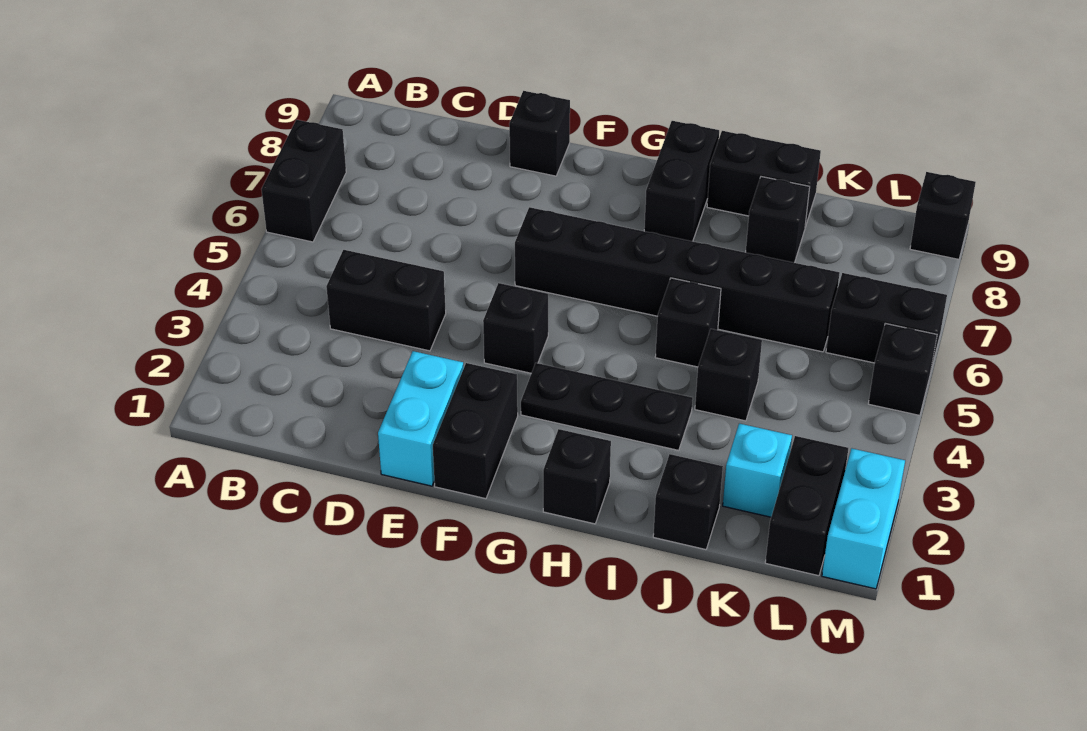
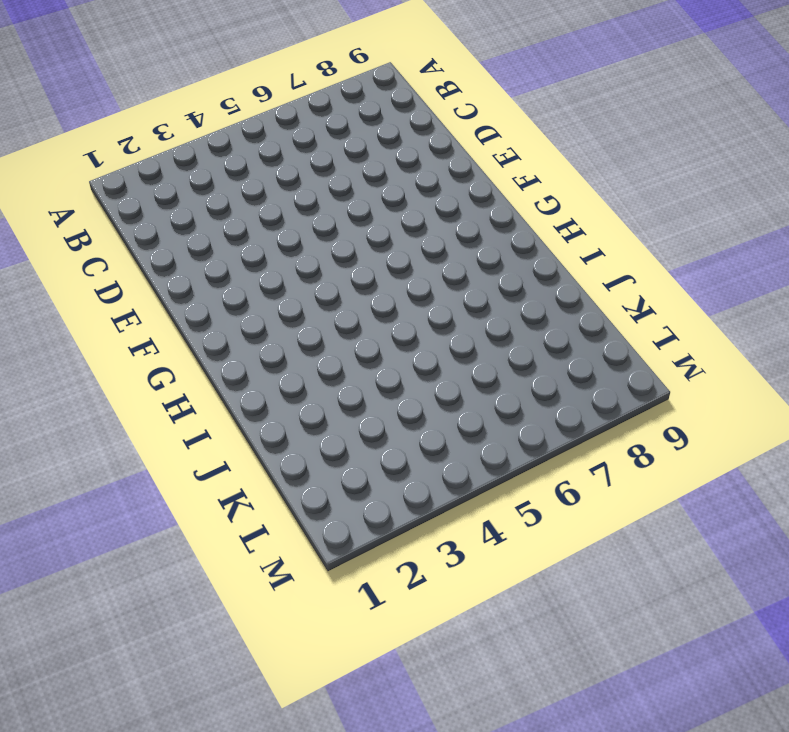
none -> black brick A6:A7 level 1
none -> black brick C4:D4 level 1
none -> cyan brick E1:E2 level 1

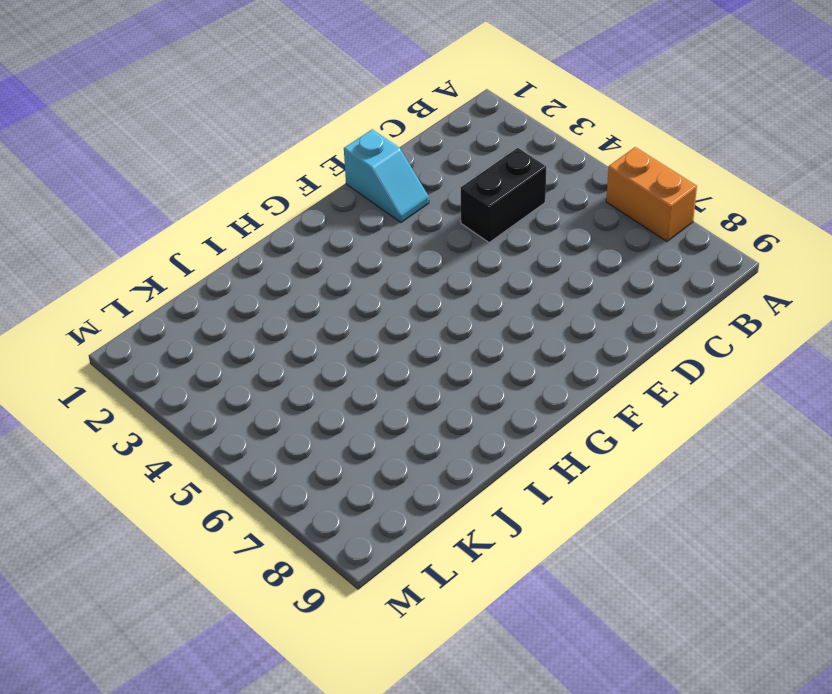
orange brick A6:A7 level 1 -> black brick A6:A7 level 1
cyan slope E1:E2 level 1 top 1 -> cyan brick E1:E2 level 1
none -> black brick E9 level 1
none -> black brick F1:F2 level 1
none -> black brick F4 level 1

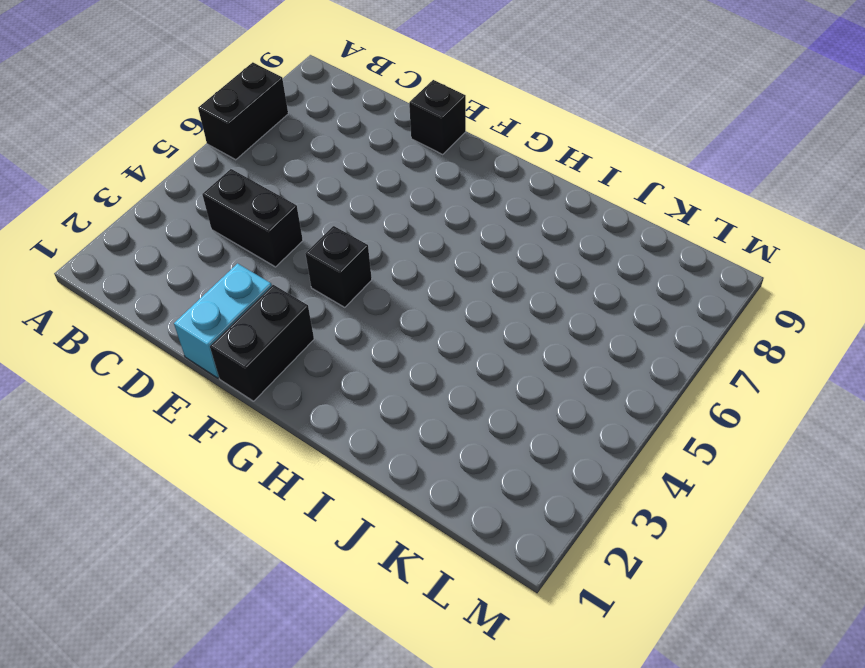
none -> black brick F6:K6 level 1
none -> black plate G3:I3 level 1
none -> black brick H1 level 1

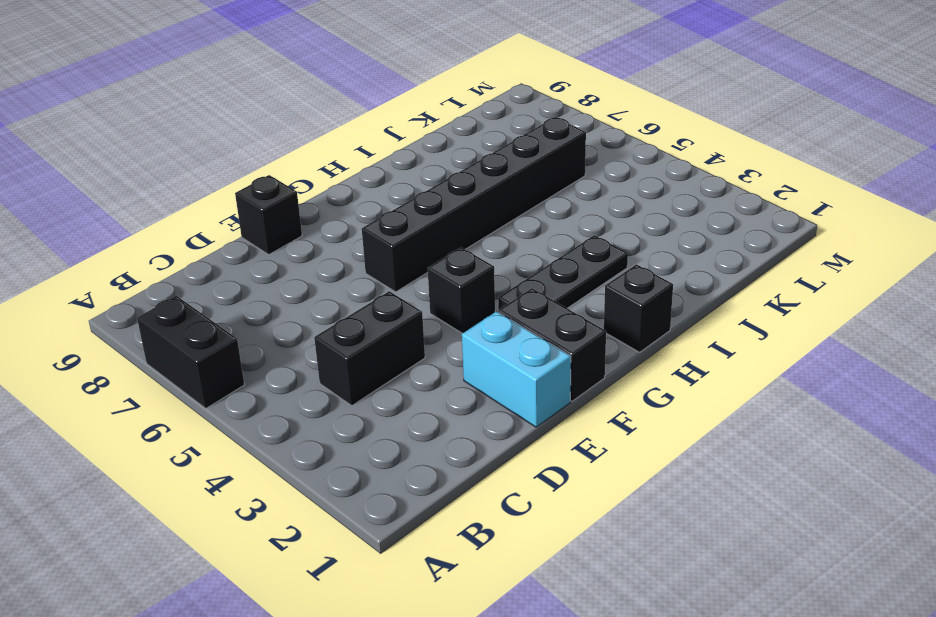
none -> black brick H8:H9 level 1
none -> black brick I5 level 1
none -> black brick I9:J9 level 1

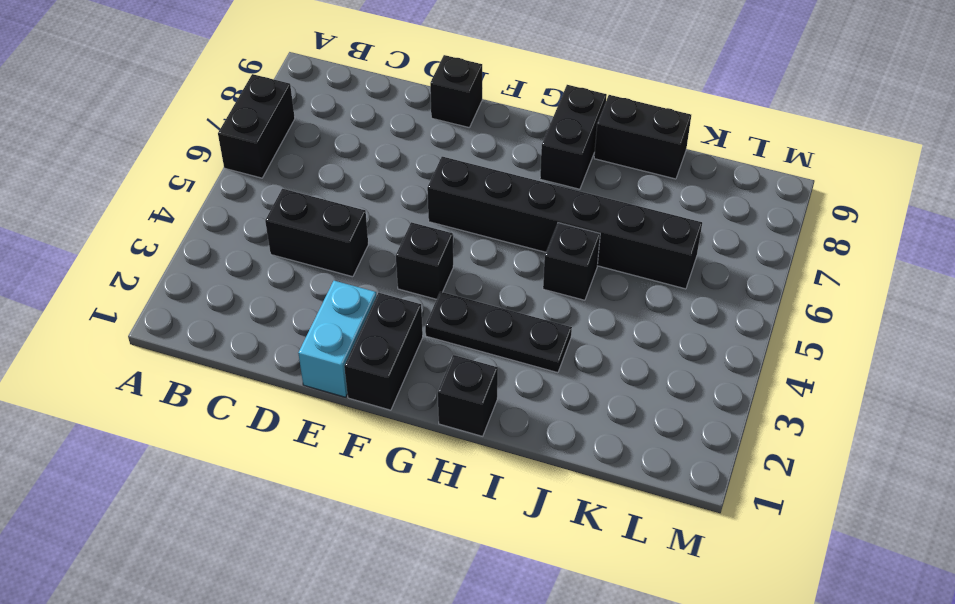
none -> black brick J1 level 1
none -> black brick J4 level 1
none -> black brick J8 level 1

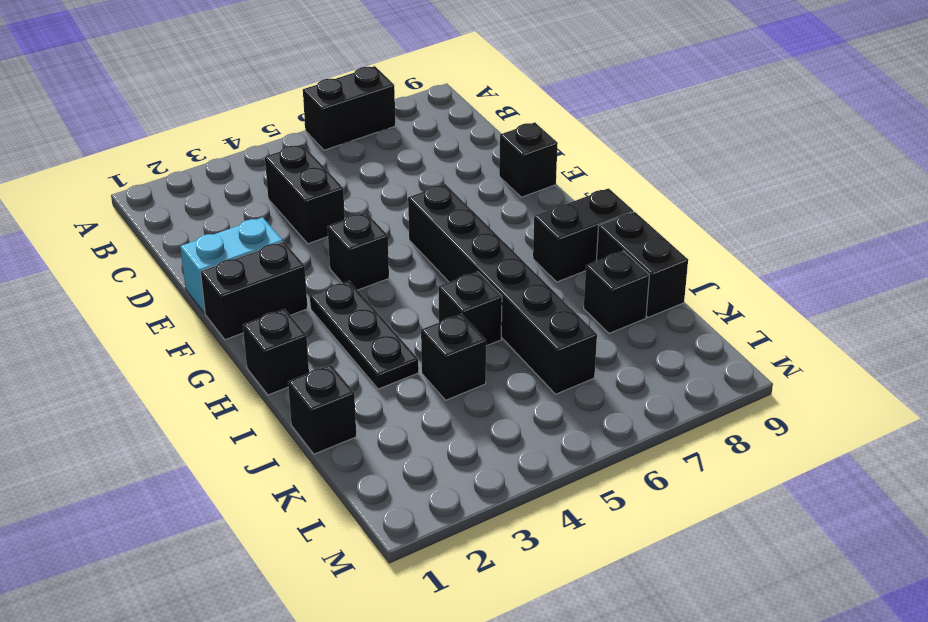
none -> cyan brick K2 level 1
none -> black brick L1:L2 level 1
none -> black brick L6:M6 level 1

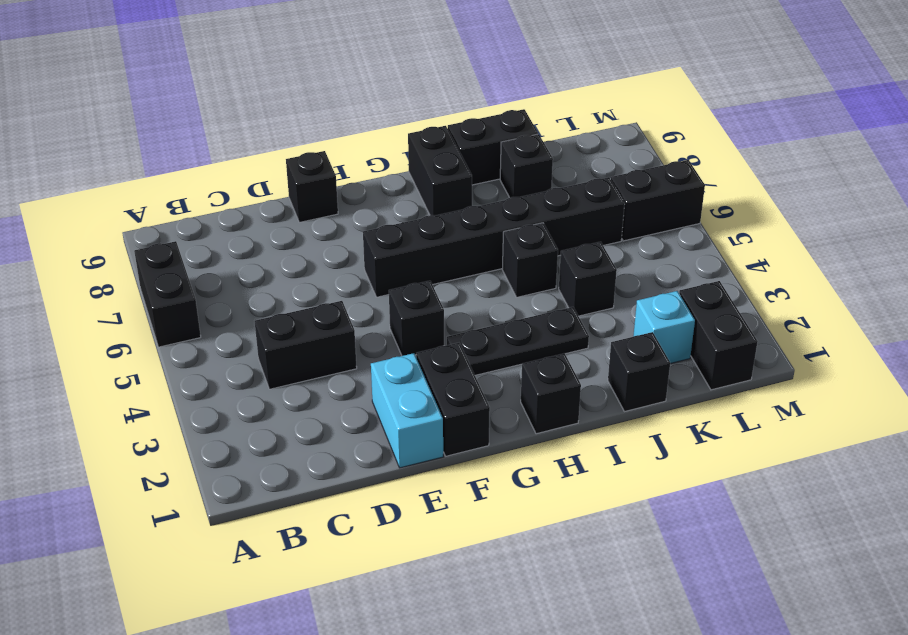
none -> cyan brick M1:M2 level 1
none -> black brick M5 level 1
none -> black brick M9 level 1

